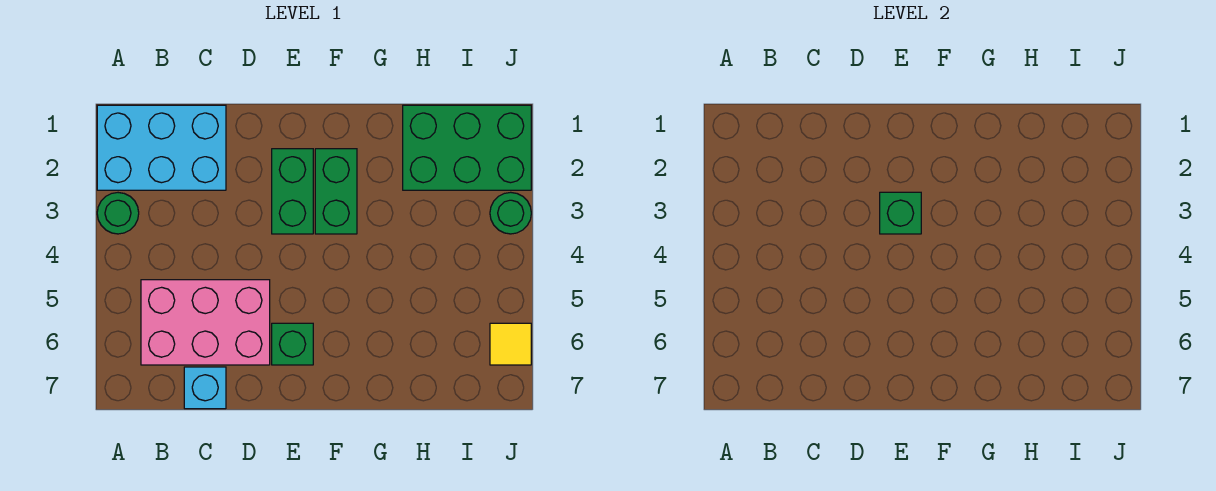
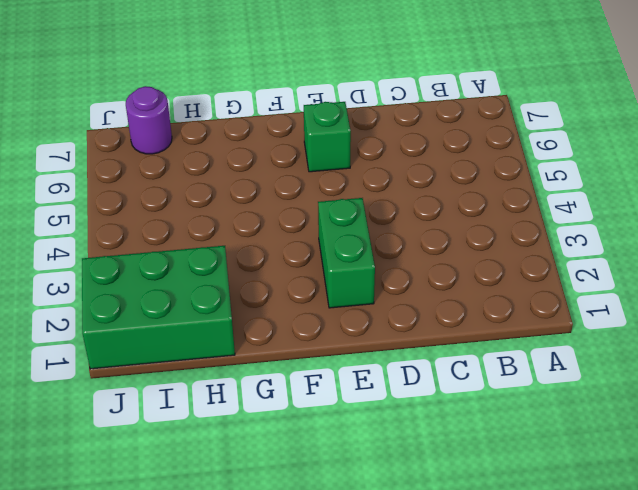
purple round brick I7 level 1 -> none
none -> cyan brick A1:C2 level 1
none -> green round brick A3 level 1

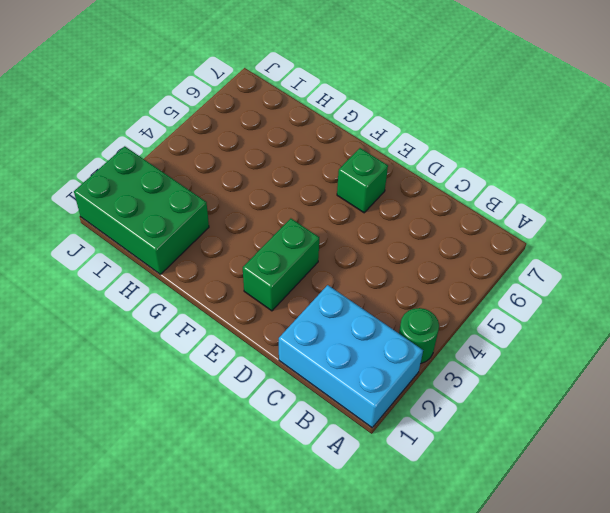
none -> pink brick B5:D6 level 1
none -> cyan brick C7 level 1

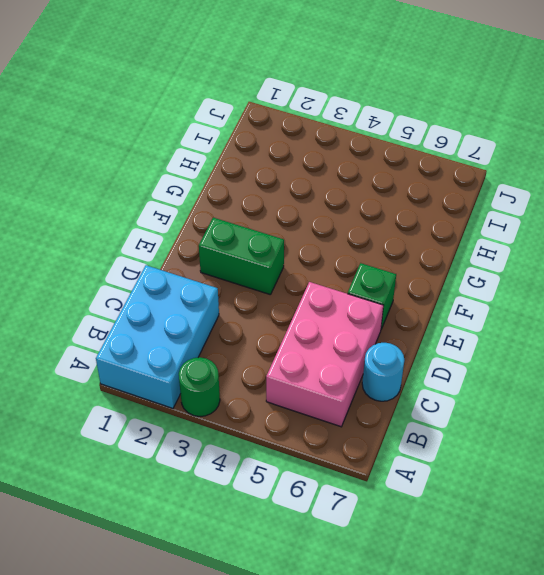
cyan round brick C7 level 1 -> cyan brick C7 level 1
none -> green brick F2:F3 level 1
none -> green brick H1:J2 level 1

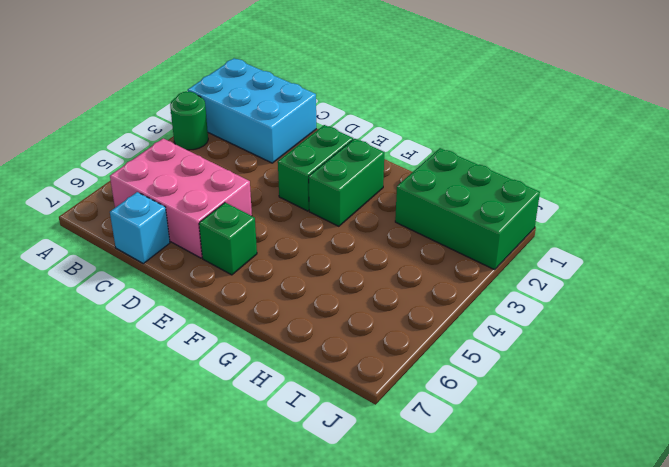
none -> green round brick J3 level 1
none -> yellow tile J6 level 1

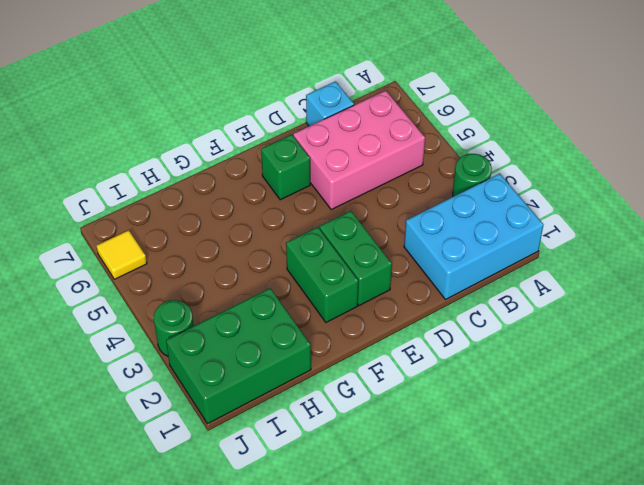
none -> green brick E3 level 2

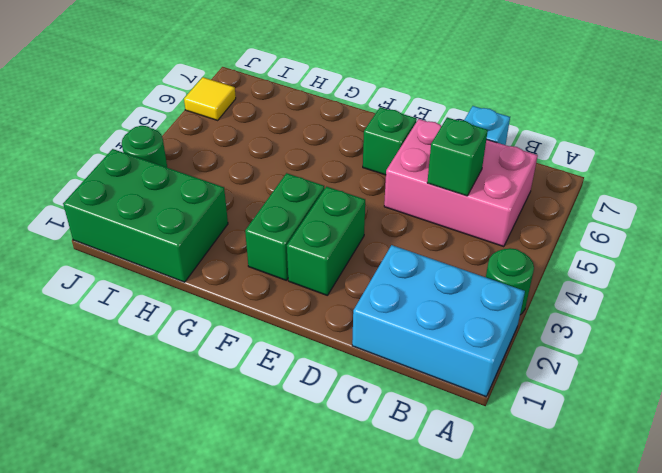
green brick C5 level 2 -> green brick E3 level 2

